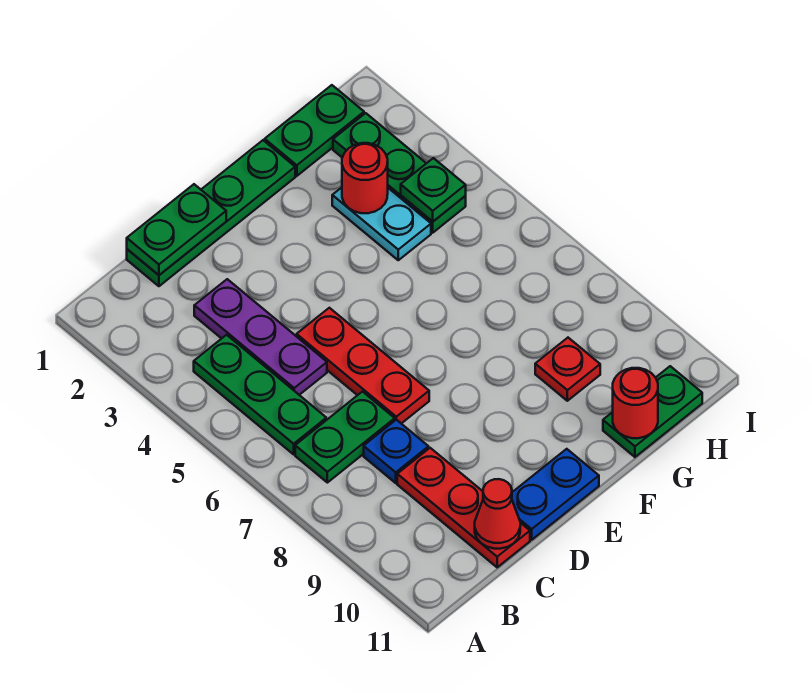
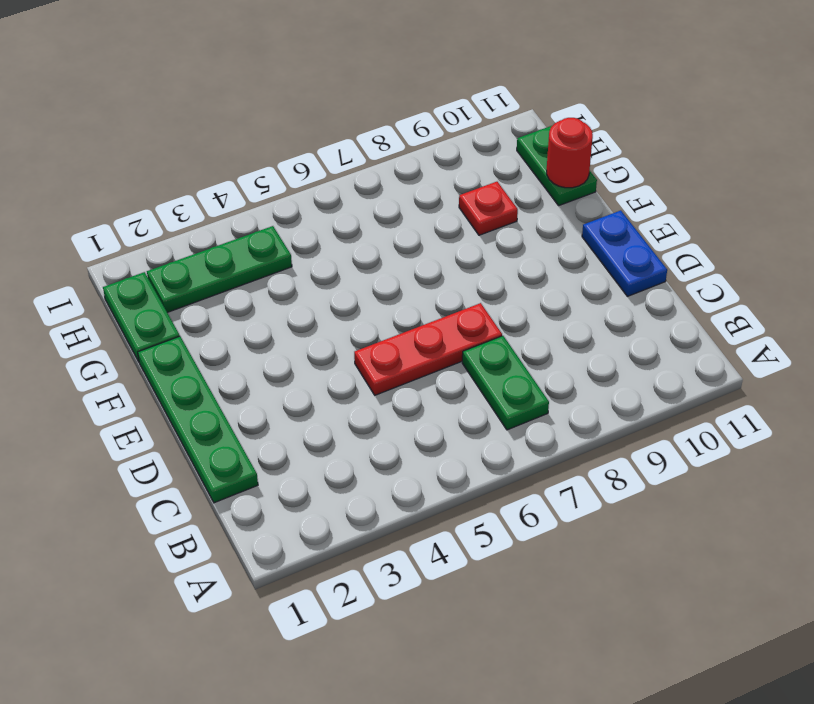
none -> green plate B4:B6 level 1
none -> purple plate C3:C5 level 1
none -> blue plate C8 level 1

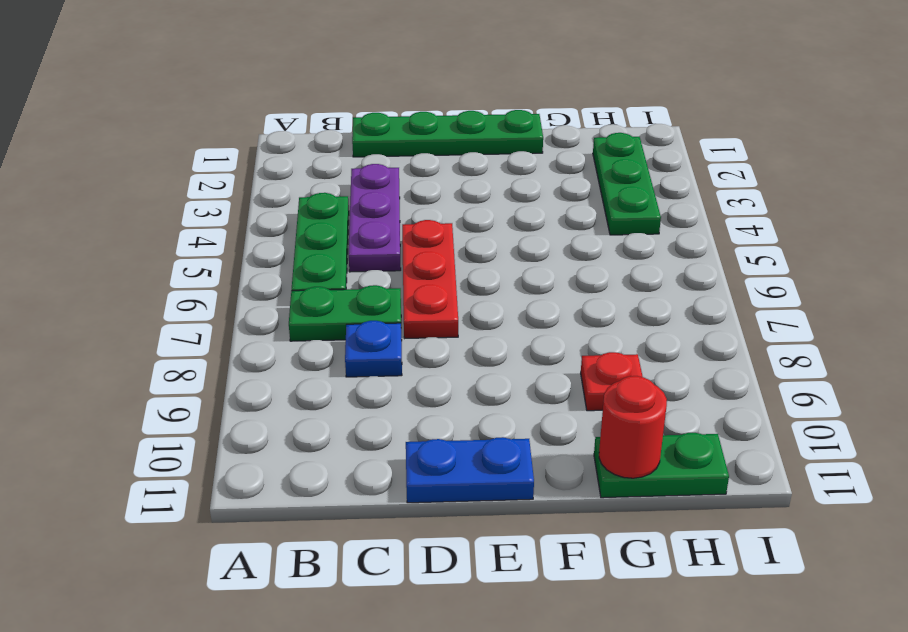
none -> red plate C9:C11 level 1
none -> green plate G1:H1 level 1
none -> cyan plate G3:G4 level 1

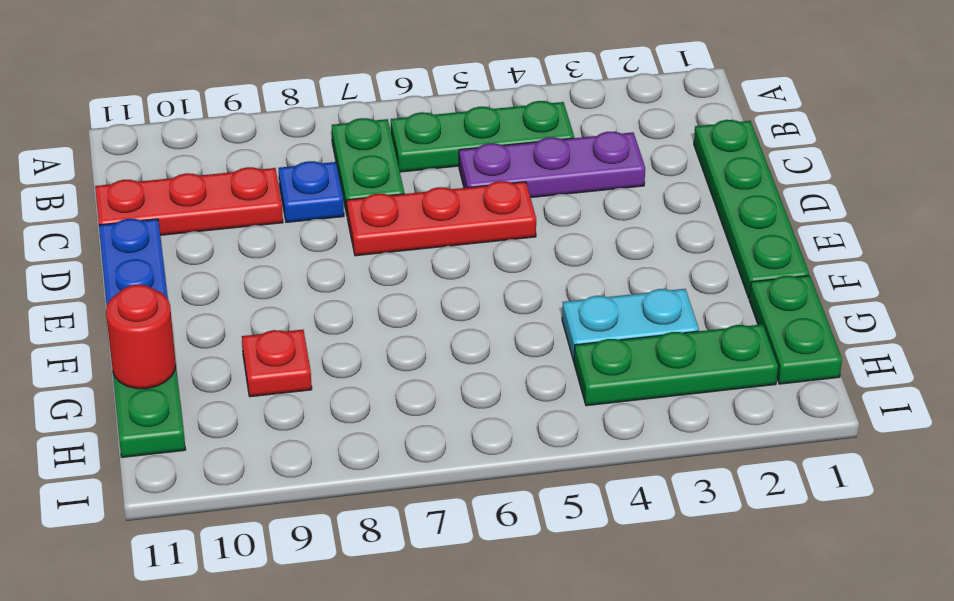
none -> green plate C1:D1 level 2
none -> red cone C11 level 2
none -> red round brick G3 level 2

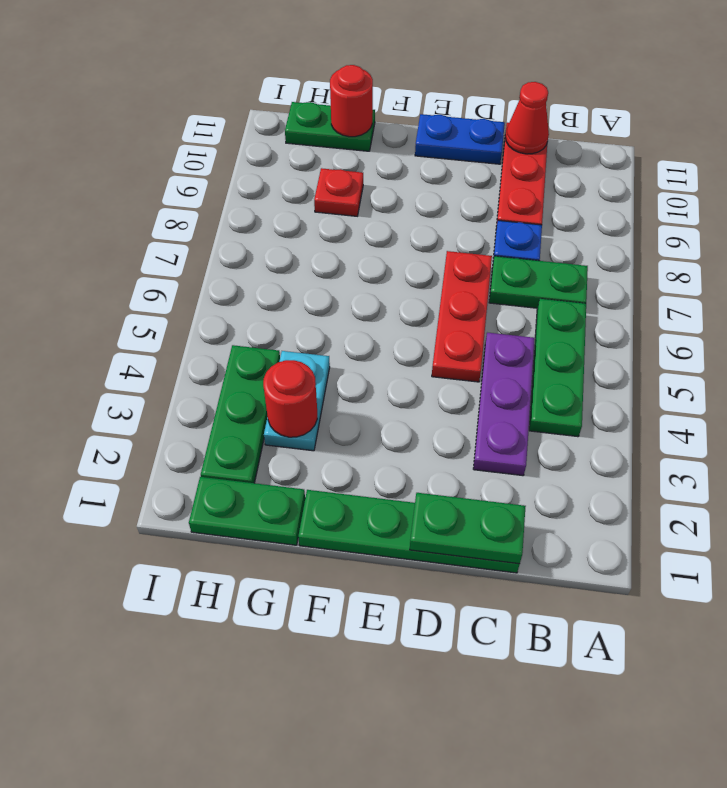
none -> green plate H4 level 2

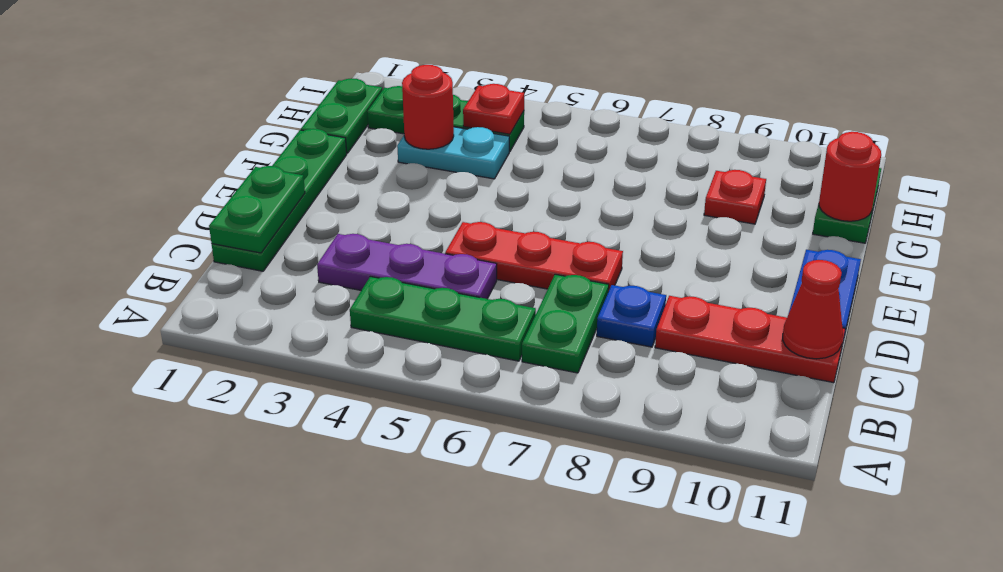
red plate H4 level 2 -> green plate H4 level 2

